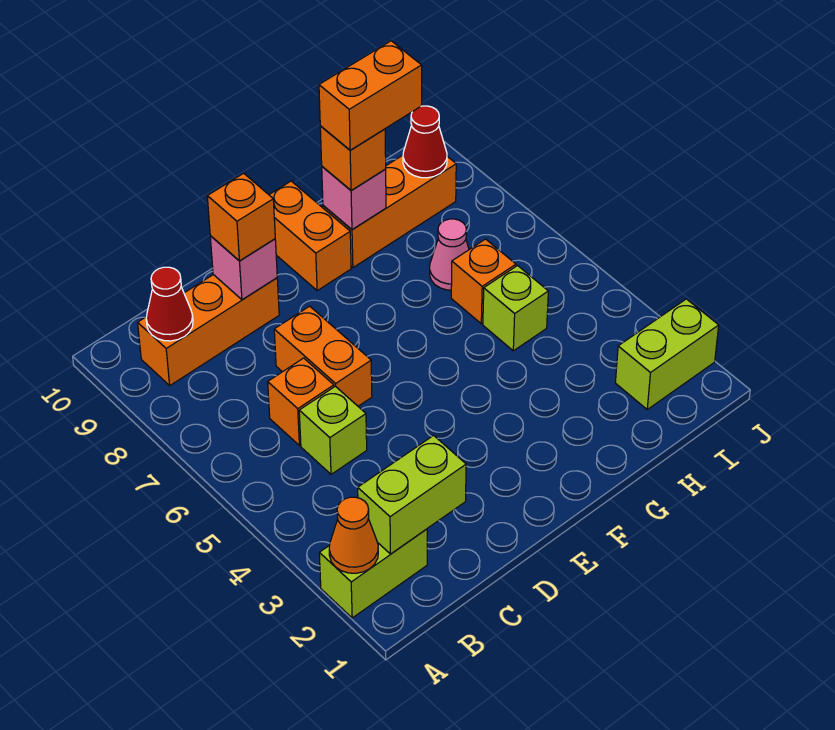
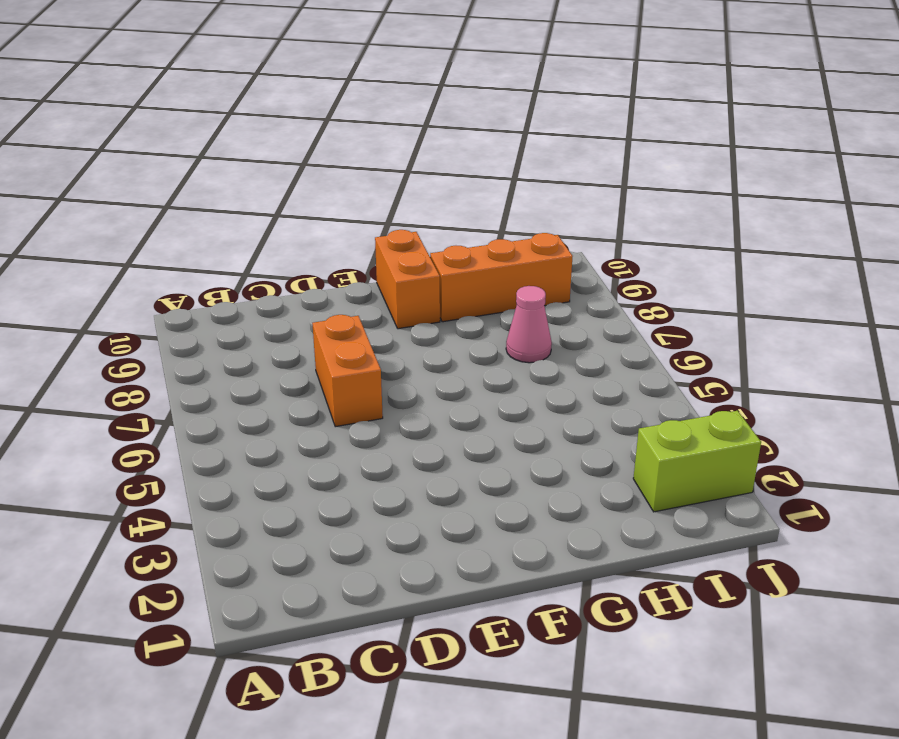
none -> lime brick A2:B2 level 1
none -> orange brick B9:D9 level 1
none -> lime brick C5 level 1

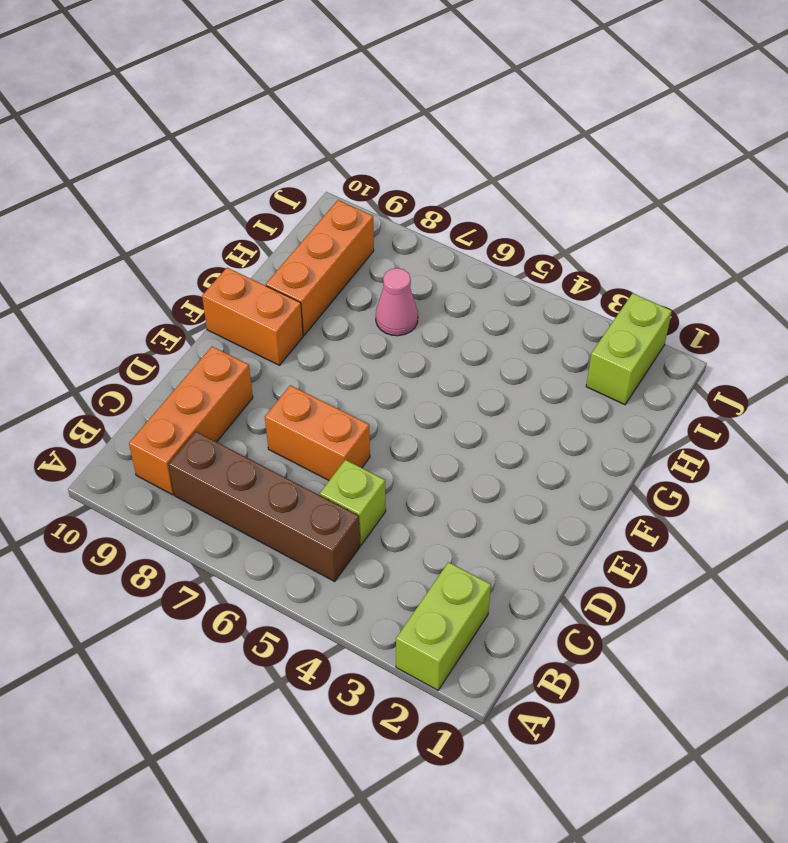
brown brick B5:B8 level 1 -> none
none -> orange brick C6 level 1
none -> lime brick H5 level 1
none -> orange brick H6 level 1

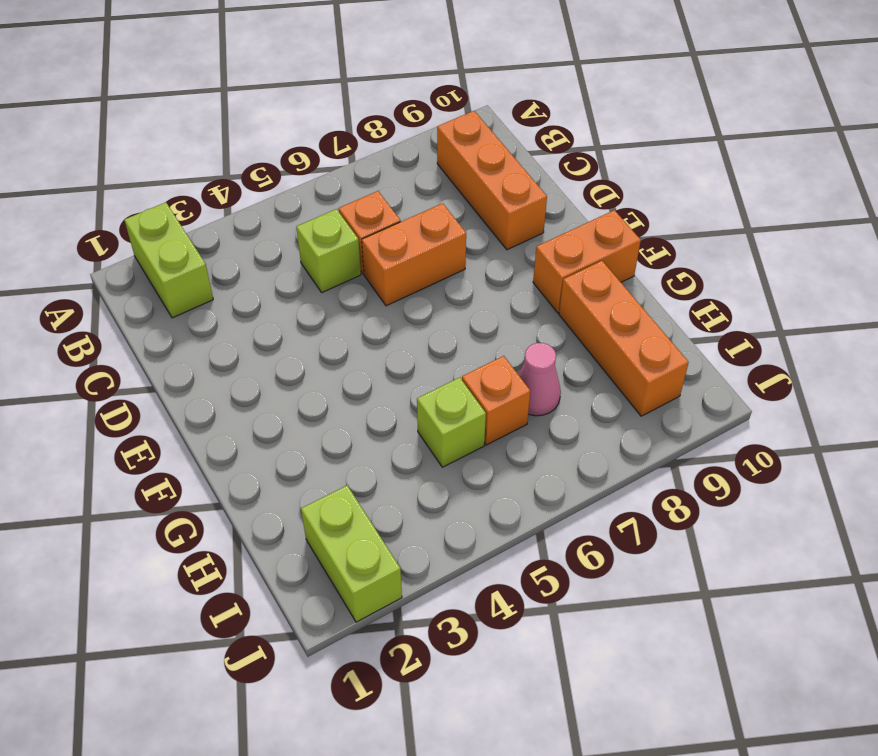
none -> orange cone A2 level 2
none -> lime brick B2:C2 level 2
none -> red cone B9 level 2

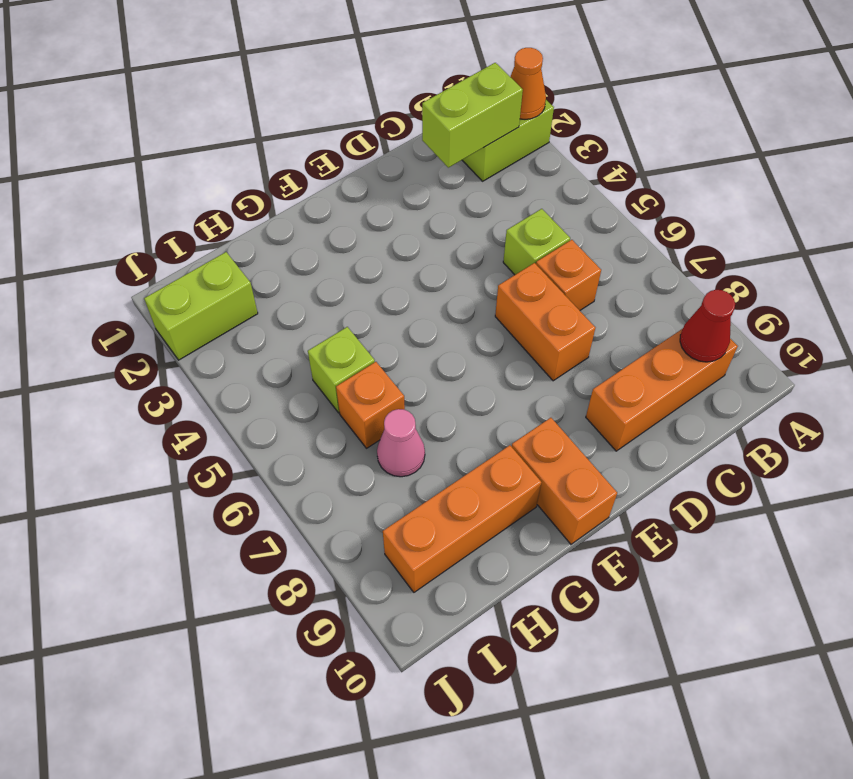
none -> pink brick D9 level 2
none -> pink brick G9 level 2
none -> red cone I9 level 2

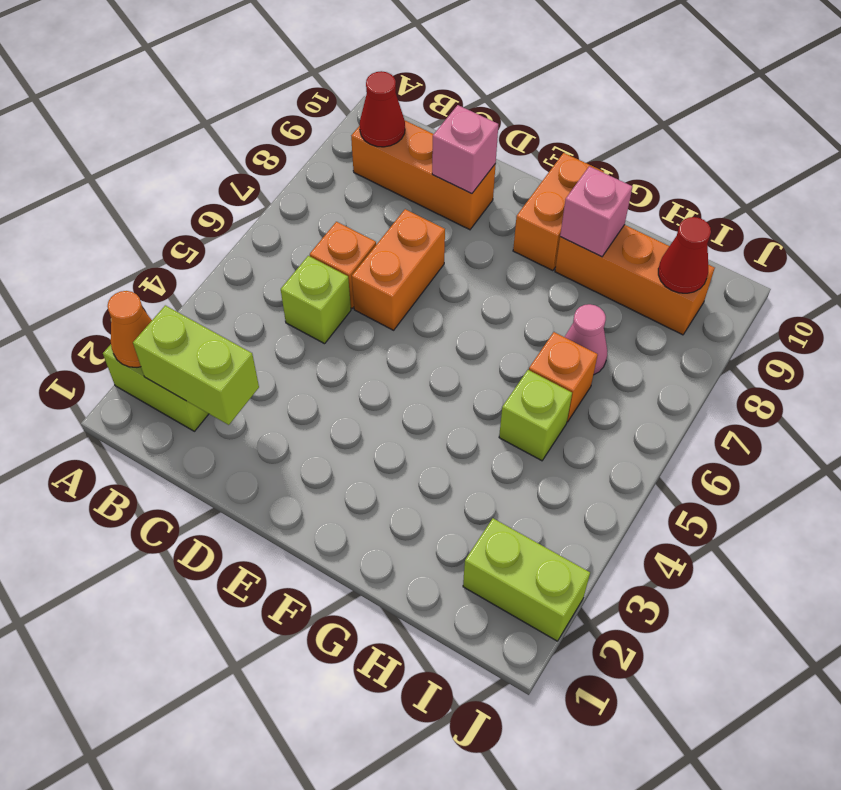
none -> orange brick D9 level 3
none -> orange brick G9 level 3
none -> orange brick G9:H9 level 4

